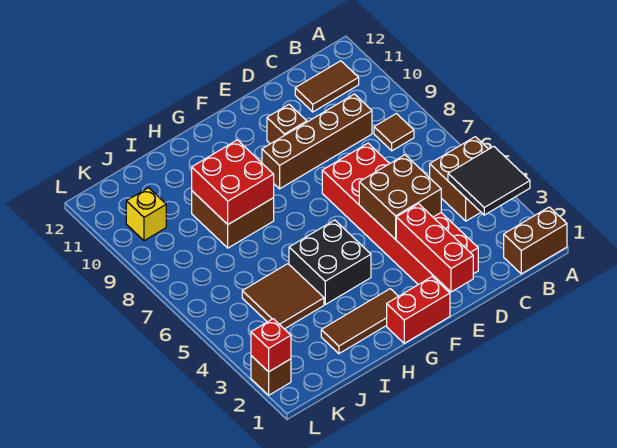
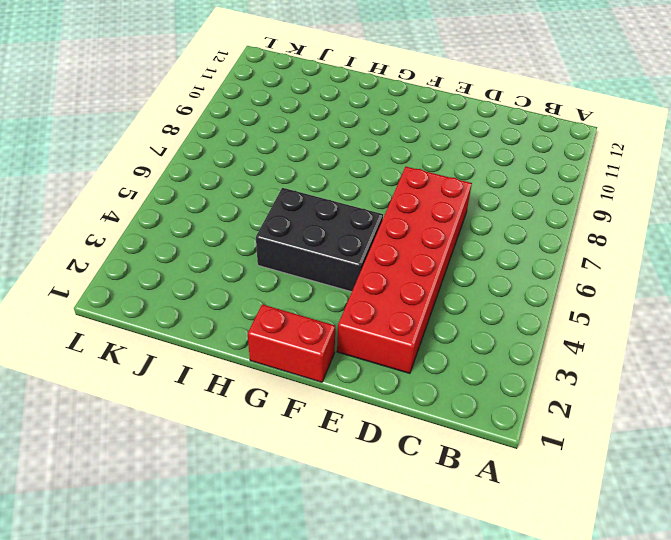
black brick F4:H5 level 1 -> black brick G4:H5 level 1
none -> brown brick A1:B1 level 1
none -> brown brick A4:B5 level 1
none -> brown tile B8 level 1

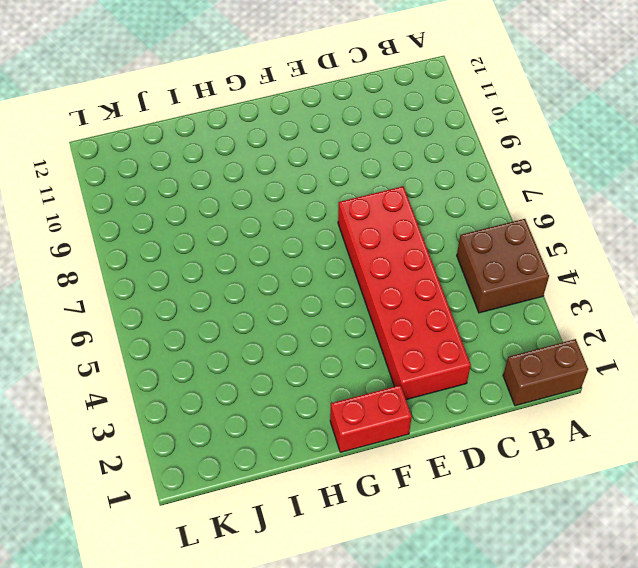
none -> brown tile B8 level 1
none -> brown tile B11:C11 level 1
none -> brown brick C9:F9 level 1

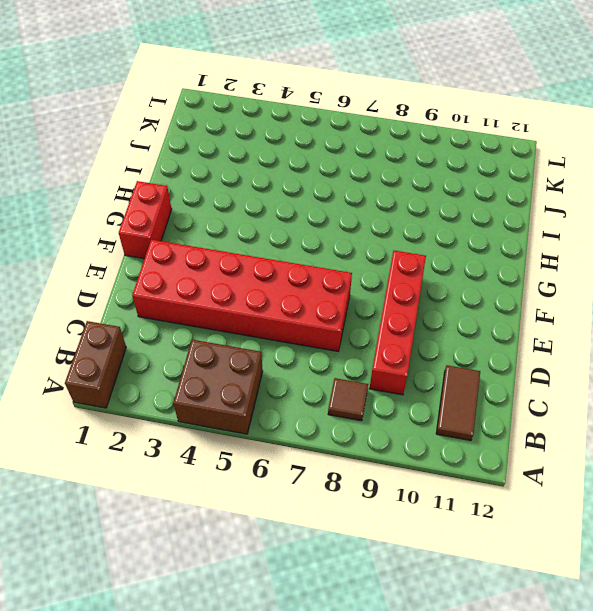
red brick C9:F9 level 1 -> brown brick C9:F9 level 1
none -> brown brick E10 level 1
none -> brown tile G2:I2 level 1
none -> black brick G4:H5 level 1

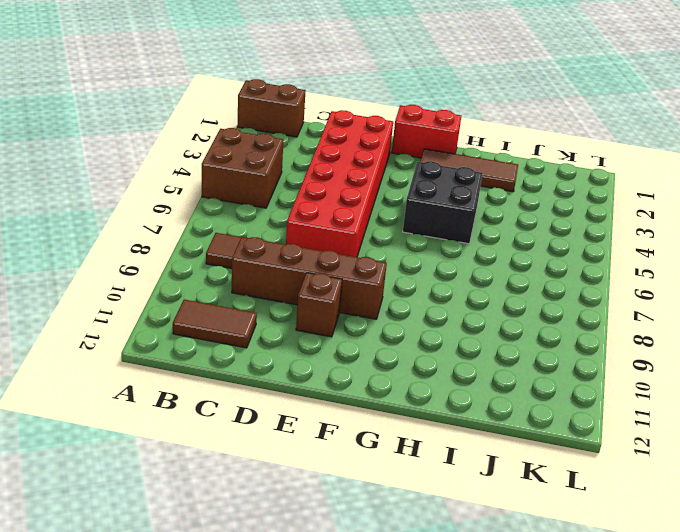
none -> brown brick H8:I9 level 1
none -> brown tile I4:J5 level 1
none -> yellow brick K10 level 1

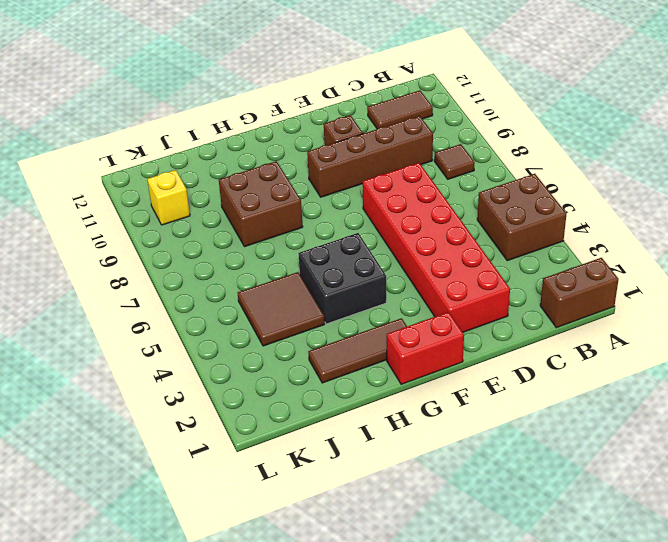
none -> brown brick L2 level 1
none -> black tile A3:B4 level 2
none -> brown brick D4:E5 level 2

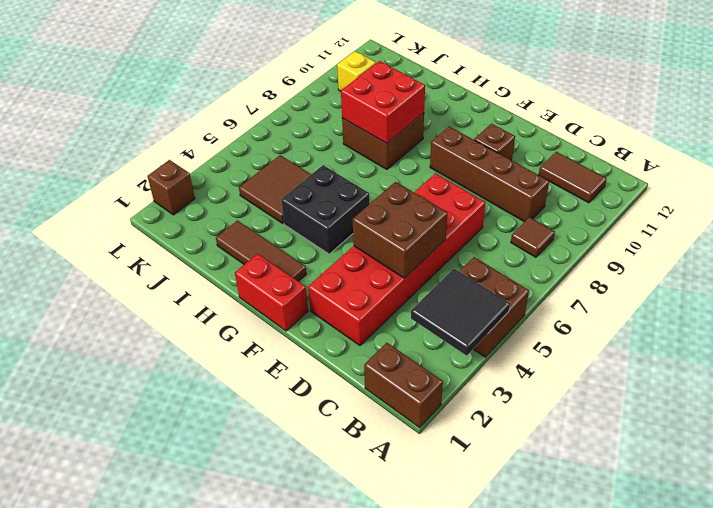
none -> red brick E1:E3 level 2
none -> red brick L2 level 2

